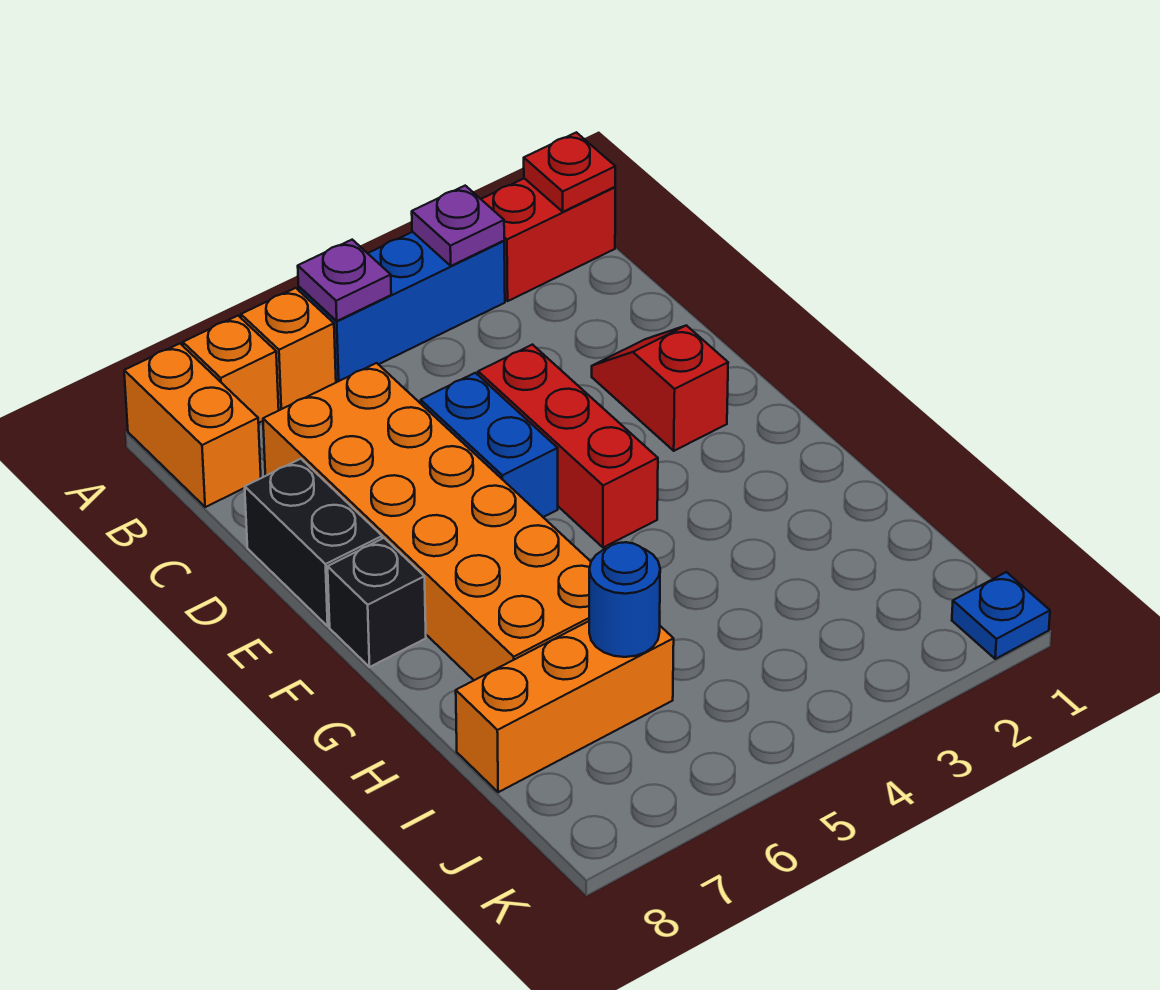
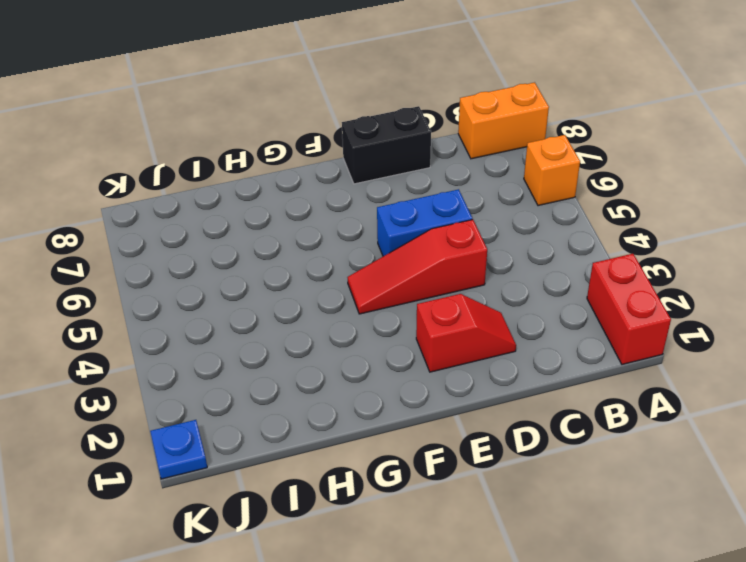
red slope D4:F4 level 1 top D -> red brick D4:F4 level 1
none -> blue brick A3:A5 level 1
none -> orange brick A7 level 1
none -> orange brick C6:H7 level 1

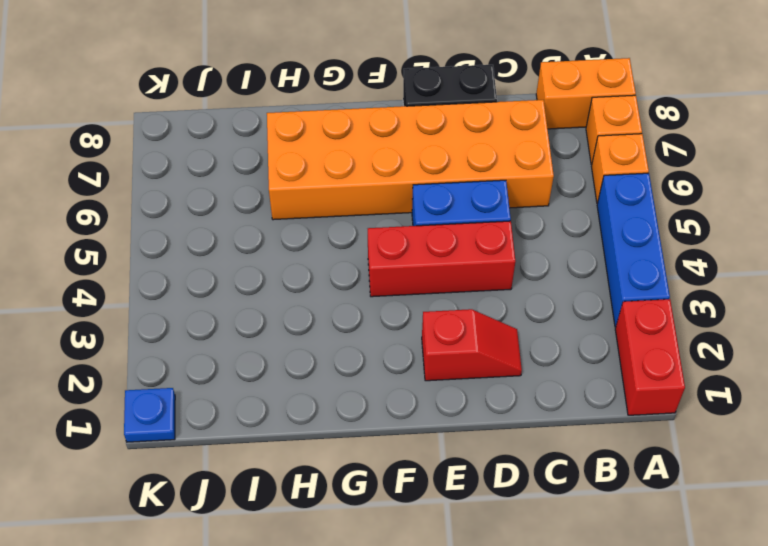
none -> black brick F8 level 1
none -> orange brick I6:I8 level 1
none -> red plate A1 level 2

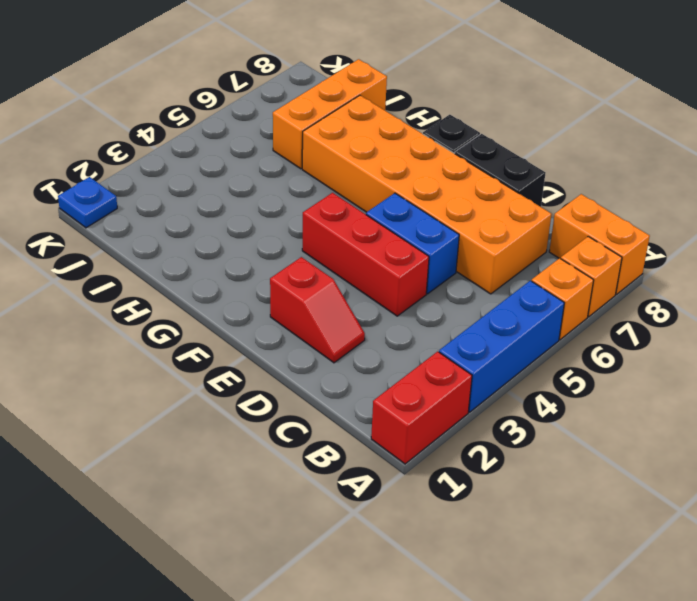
none -> red plate A1 level 2
none -> purple plate A3 level 2
none -> purple plate A5 level 2

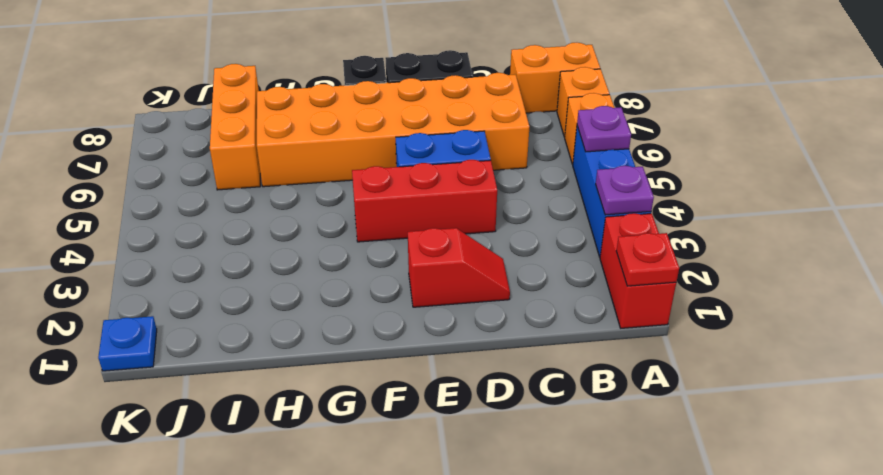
none -> blue round brick I6 level 2

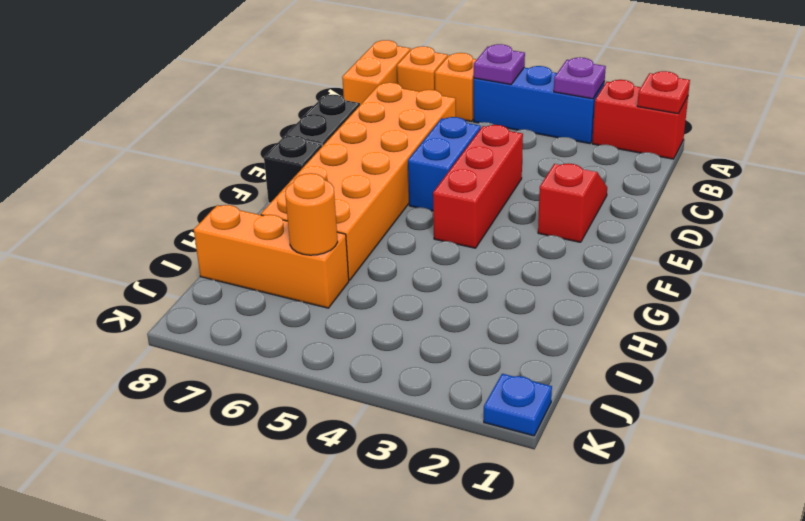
orange round brick I6 level 2 -> blue round brick I6 level 2

